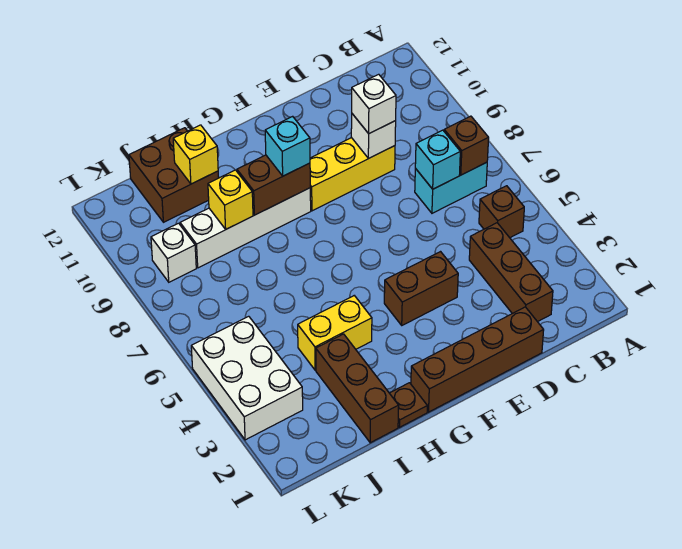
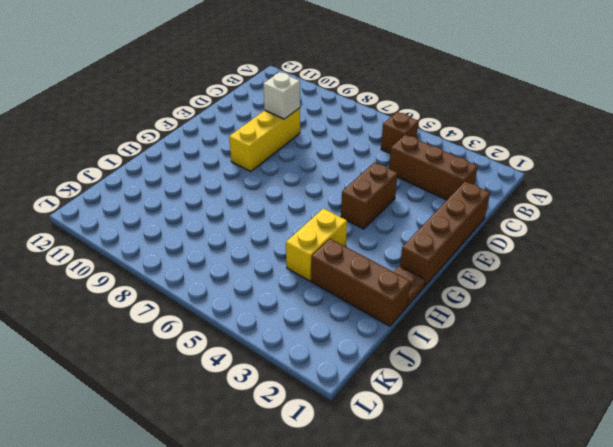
none -> cyan brick B7:C7 level 1
none -> white brick G9:J9 level 1
none -> brown brick I11:J12 level 1

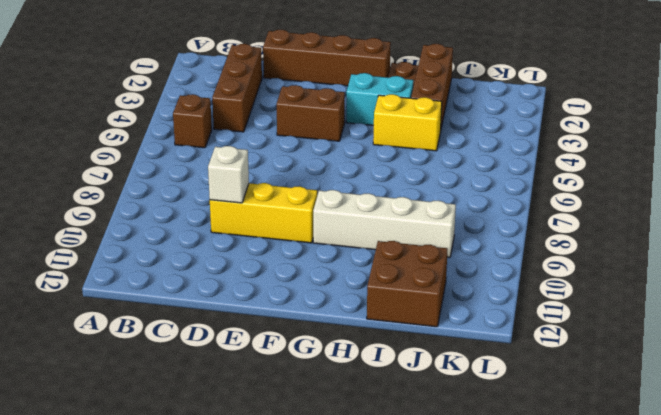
cyan brick G3:H3 level 1 -> cyan brick B7:C7 level 1
none -> white brick K3:L5 level 1
none -> white brick K9 level 1
none -> brown brick B7 level 2

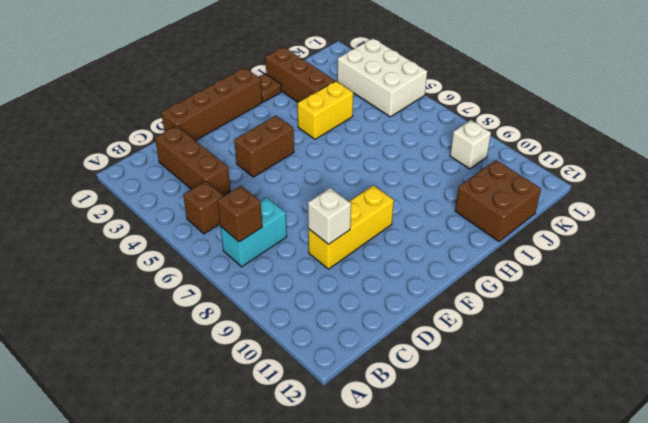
none -> white brick G9:J9 level 1
none -> cyan brick C7 level 2
none -> brown brick G9:H9 level 2

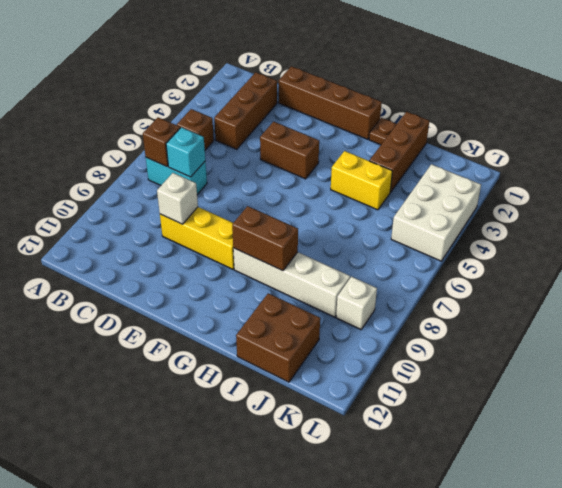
none -> yellow brick I9 level 2
none -> yellow brick I11 level 2
none -> white brick D9 level 3

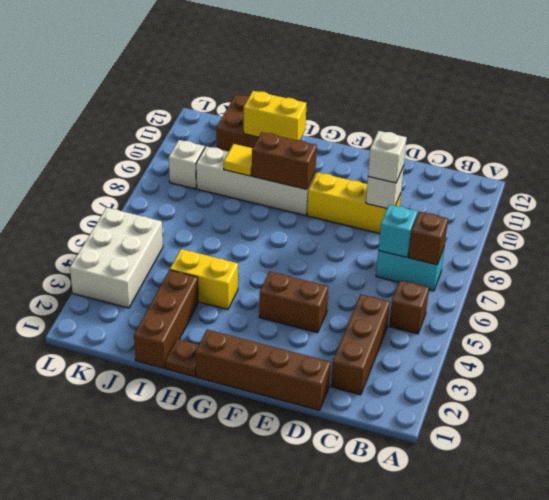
yellow brick H11:I11 level 2 -> yellow brick I11 level 2
yellow tile I9 level 2 -> yellow brick I9 level 2
none -> cyan brick G9 level 3

